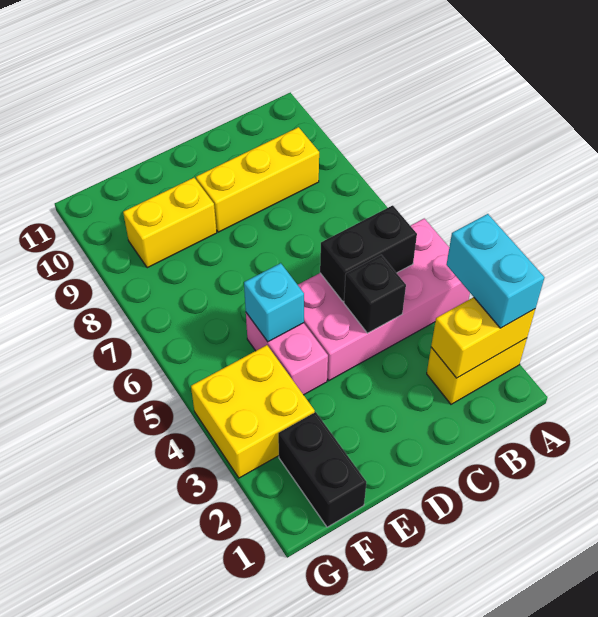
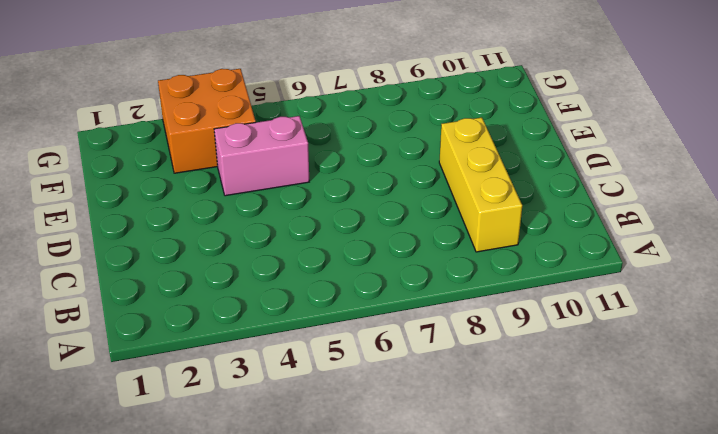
orange brick F3:G4 level 1 -> yellow brick F3:G4 level 1
none -> yellow brick A2:B2 level 1
none -> pink brick A4:D5 level 1
none -> yellow brick E9:F9 level 1

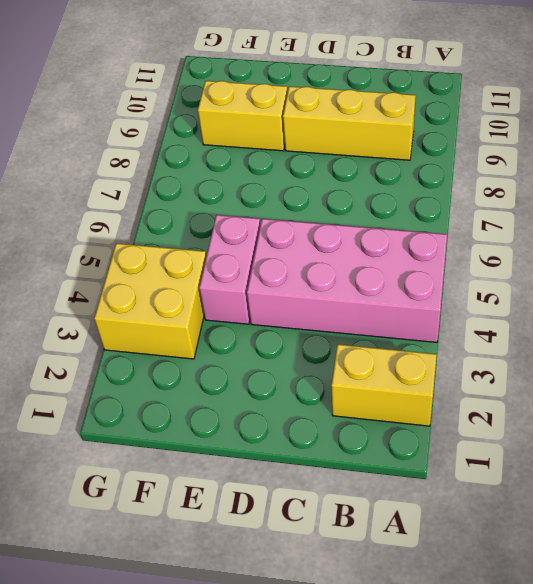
none -> black brick F1:F2 level 1
none -> yellow brick A2:B2 level 2
none -> black brick B5:C5 level 2

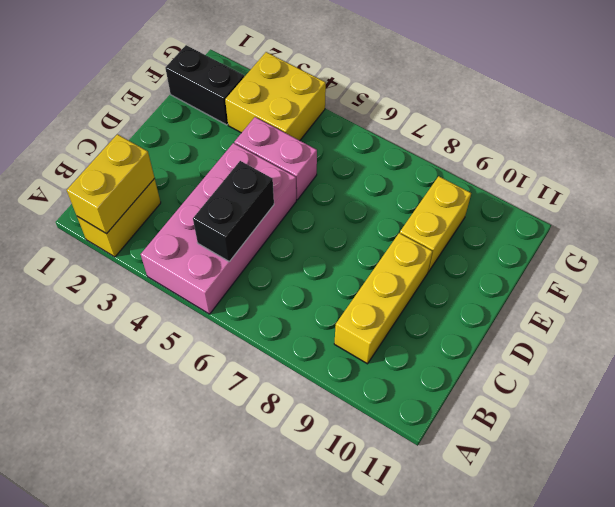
none -> black brick C4 level 2
none -> cyan brick E5 level 2
none -> cyan brick A2:A3 level 3

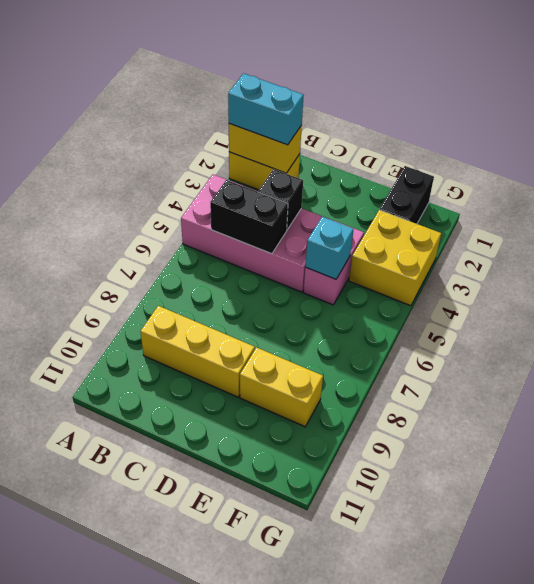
cyan brick A2:B2 level 3 -> cyan brick A2:A3 level 3

